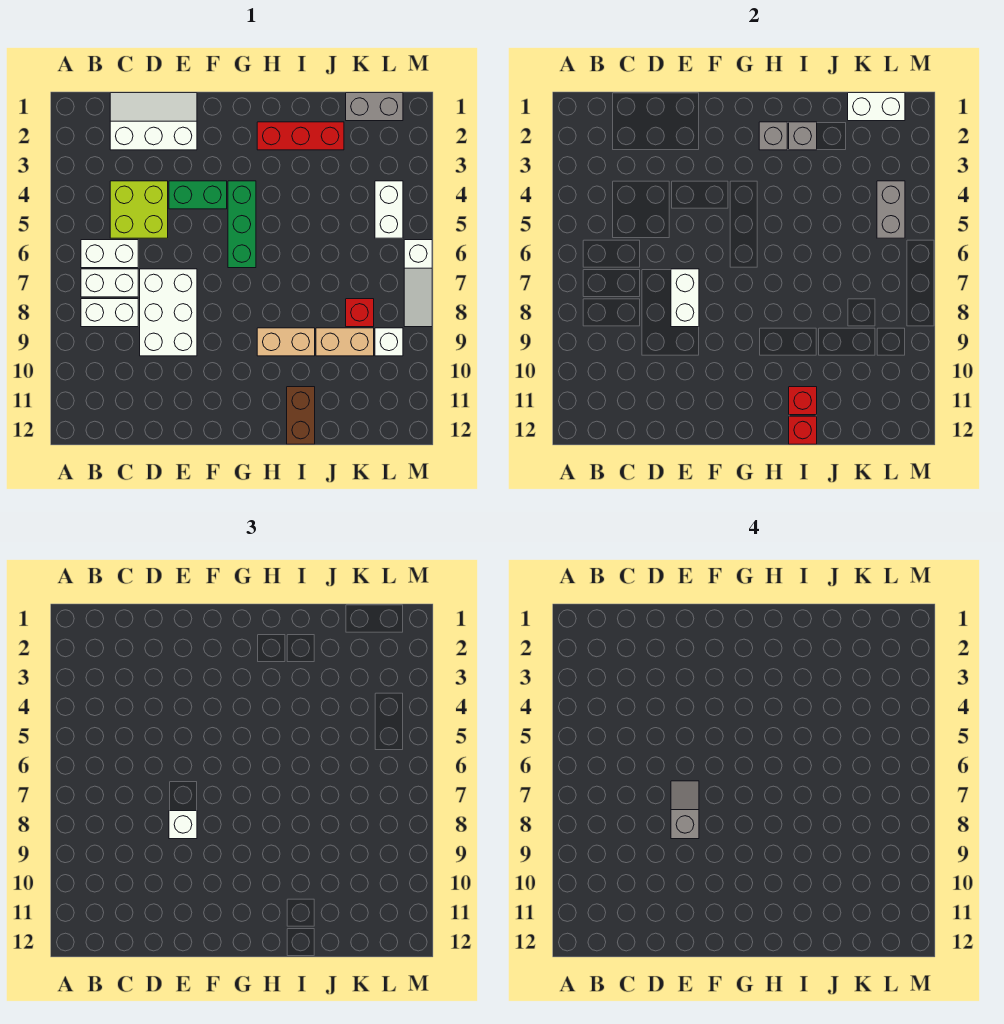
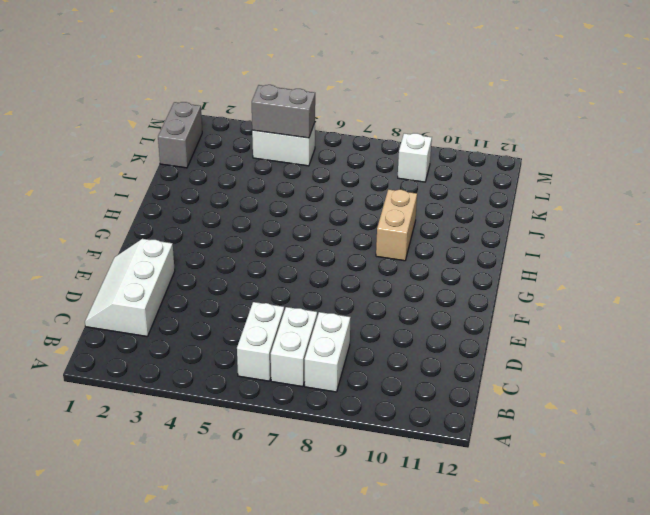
none -> lime brick C4:D5 level 1
none -> white brick D7:E9 level 1
none -> green brick E4:F4 level 1

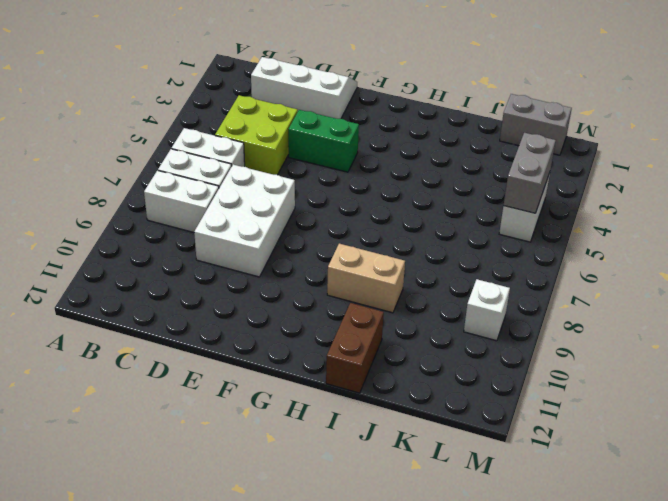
none -> green brick G4:G6 level 1
none -> red brick H2:J2 level 1
none -> tan brick J9:K9 level 1

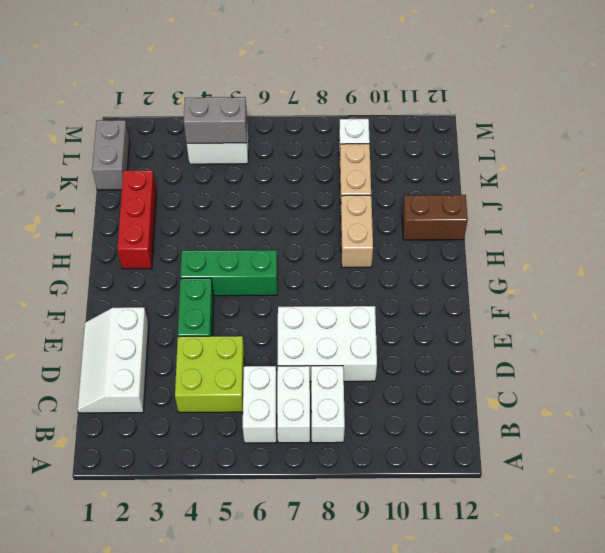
none -> red brick K8 level 1
none -> white slope M6:M8 level 1 top 6
none -> white brick E7:E8 level 2

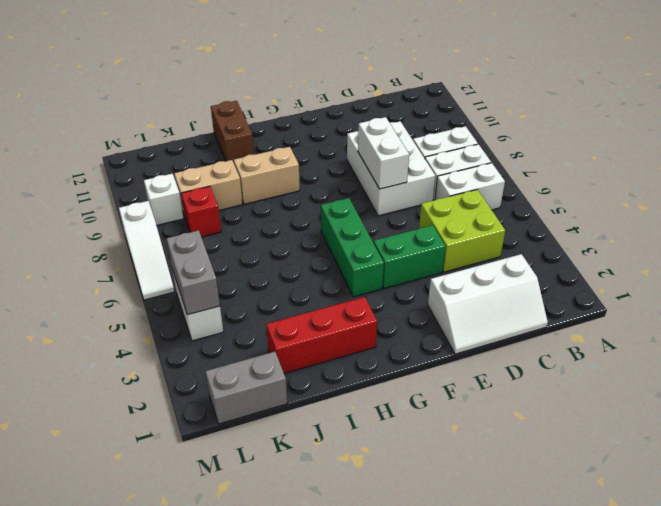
white slope M6:M8 level 1 top 8 -> white slope M6:M8 level 1 top 6
none -> grey brick H2 level 2
none -> grey brick I2 level 2
none -> red brick I11 level 2

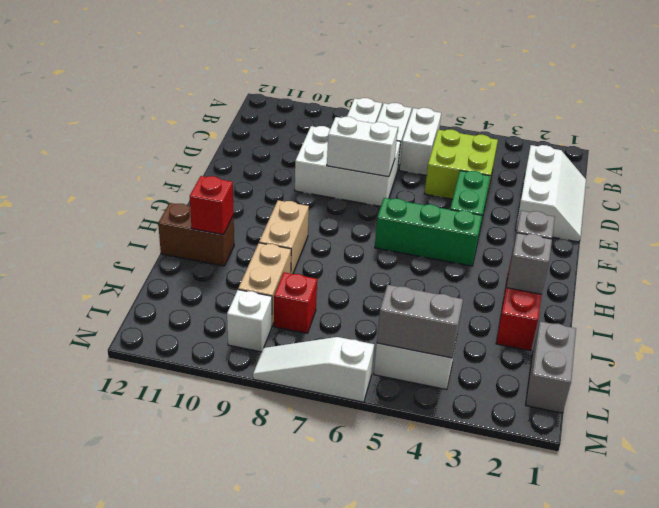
none -> red brick I12 level 2
none -> white brick K1:L1 level 2
none -> white brick E8 level 3

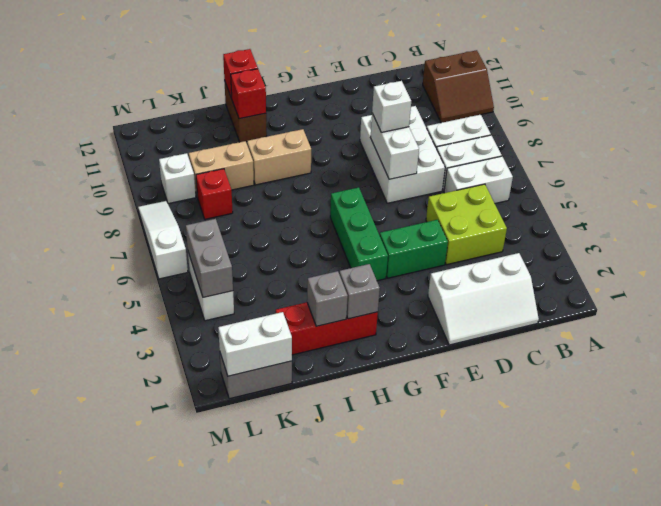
brown slope A10:B11 level 1 top 11 -> none
none -> grey slope E7:E8 level 4 top 8

